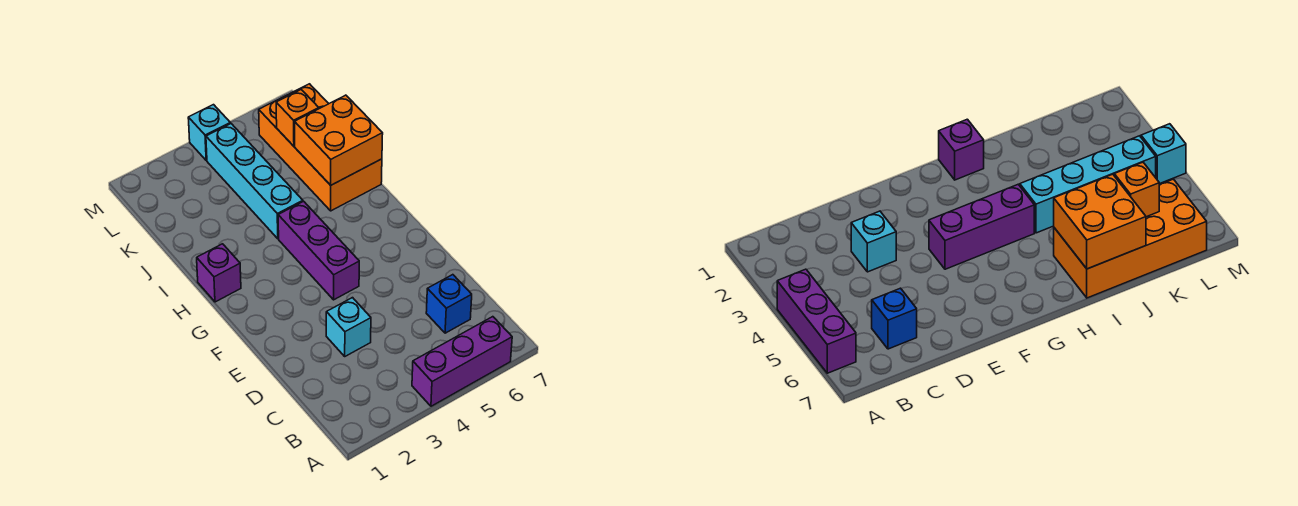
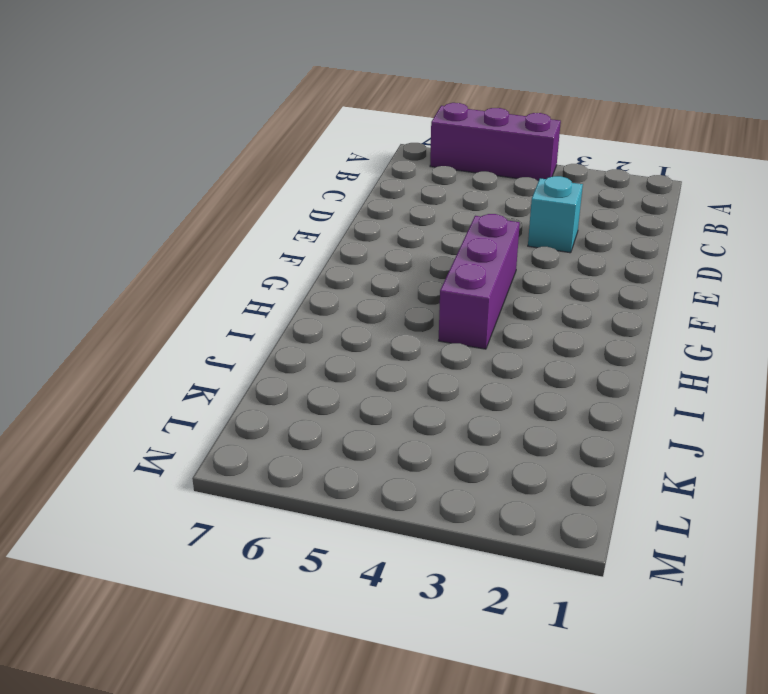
none -> blue brick C6 level 1
none -> purple brick H1 level 1

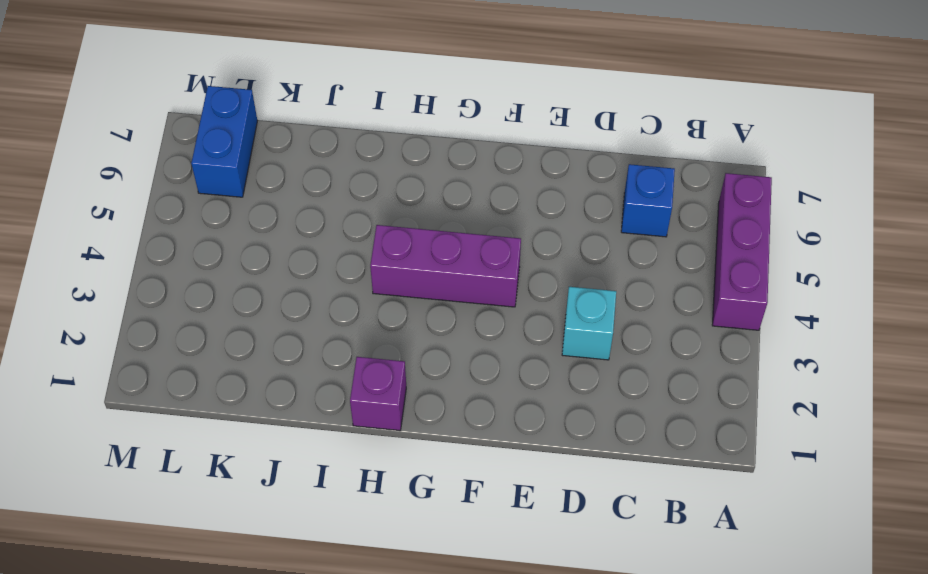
blue brick L6:L7 level 1 -> orange brick I6:L7 level 1
none -> cyan brick I4:L4 level 1
none -> cyan brick M4 level 1

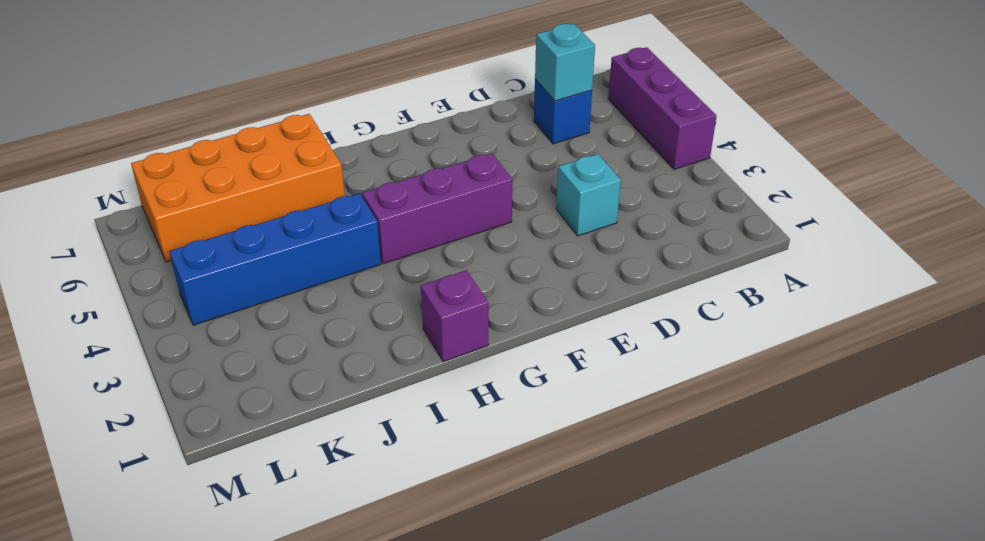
cyan brick C6 level 2 -> cyan brick M4 level 1
blue brick I4:L4 level 1 -> cyan brick I4:L4 level 1
none -> orange brick I6:J7 level 2
none -> orange brick K6 level 2

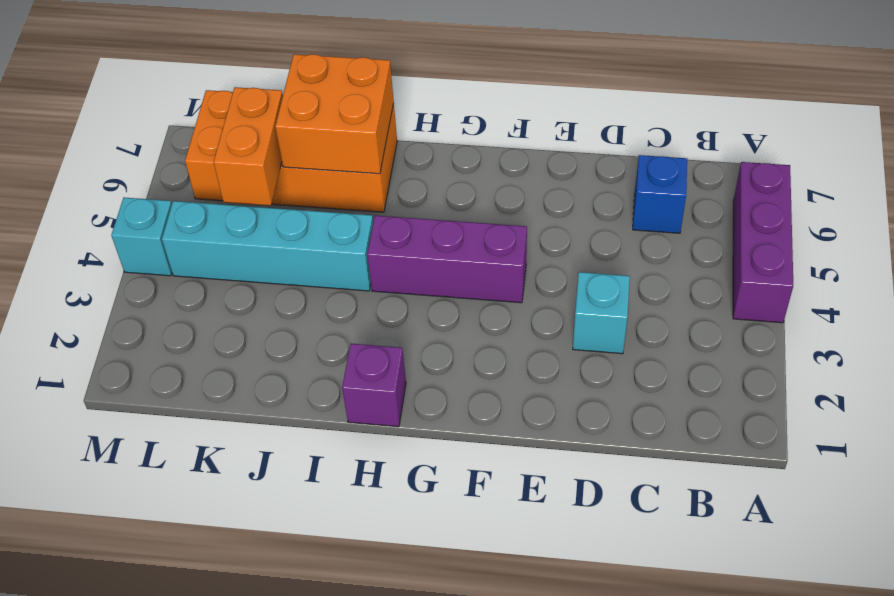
orange brick K5:K6 level 2 -> orange brick K6 level 2

